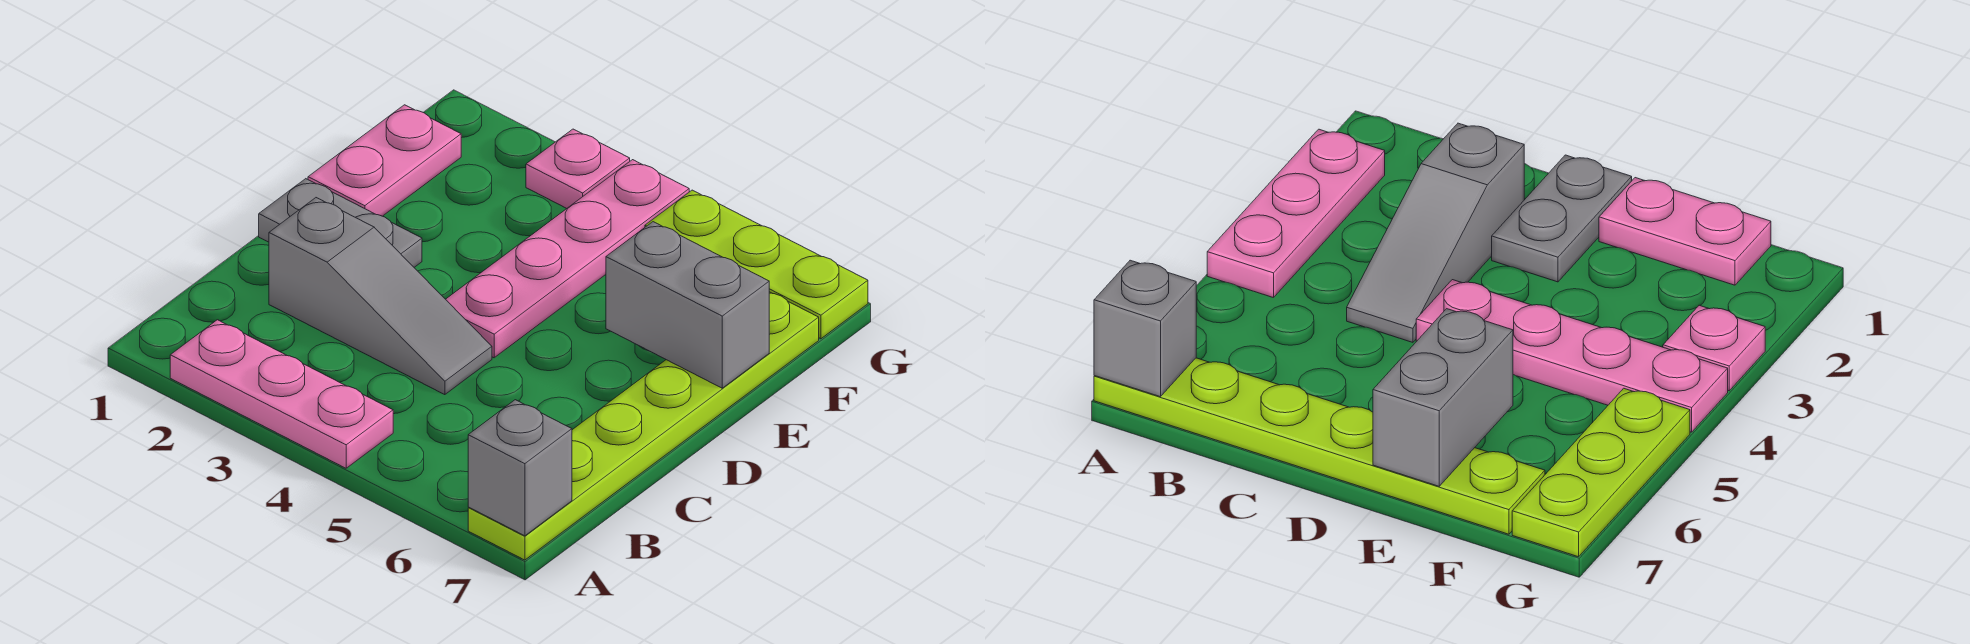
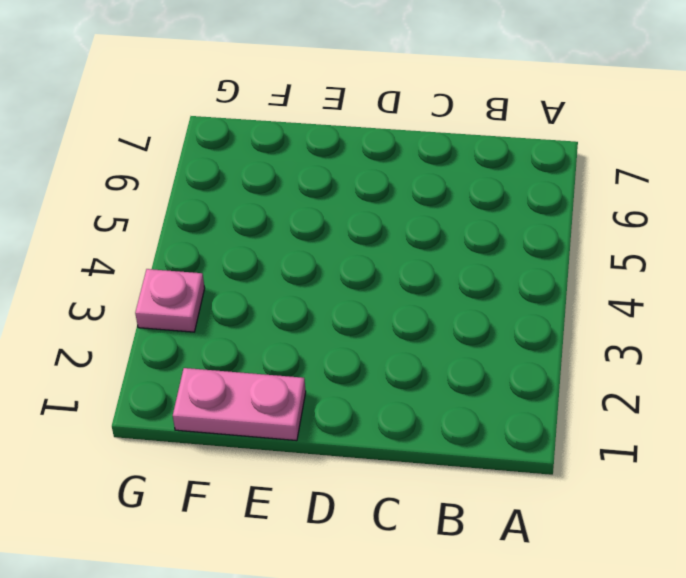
none -> pink plate A2:A4 level 1
none -> lime plate A7:F7 level 1

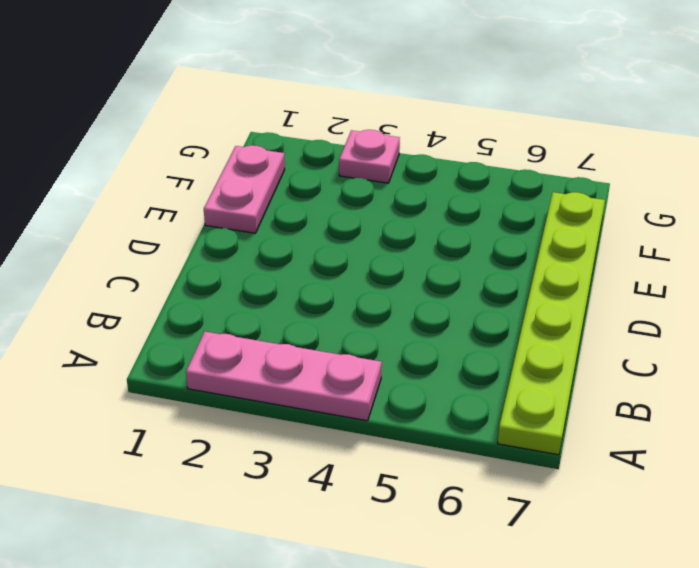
none -> grey slope C2:C4 level 1 top 2
none -> grey plate D1:D2 level 1

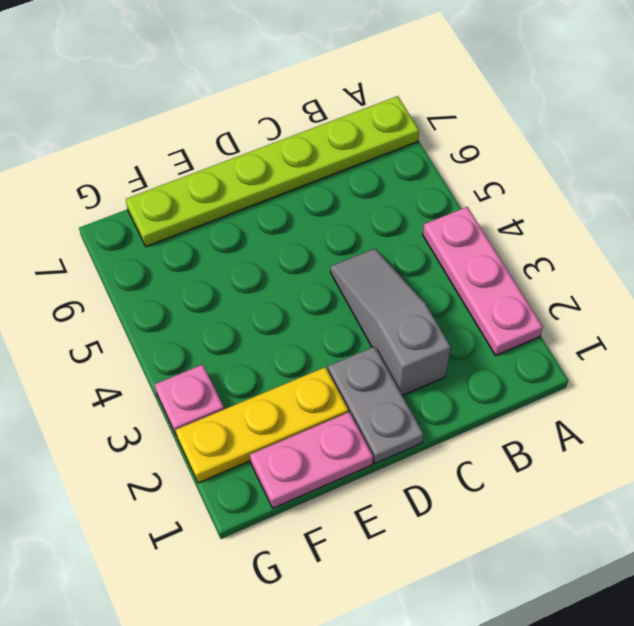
yellow plate E2:G2 level 1 -> none
none -> pink plate D4:G4 level 1
none -> lime plate G5:G7 level 1

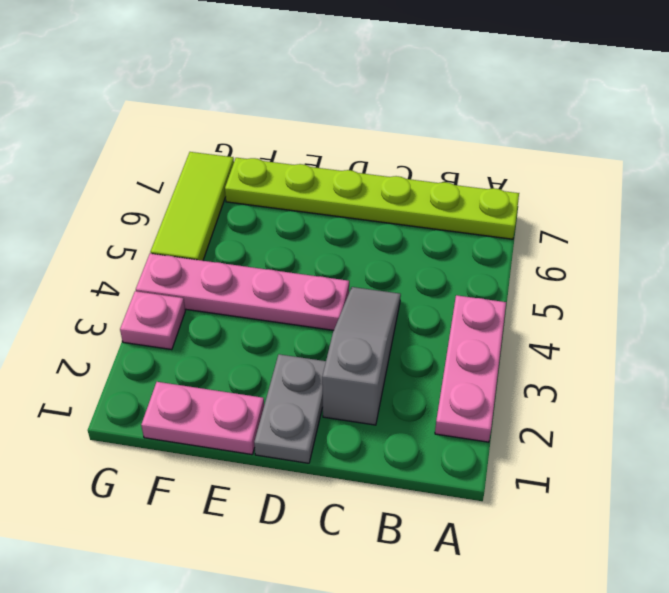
lime tile G5:G7 level 1 -> lime plate G5:G7 level 1
none -> grey brick A7 level 2
none -> grey brick E6:E7 level 2

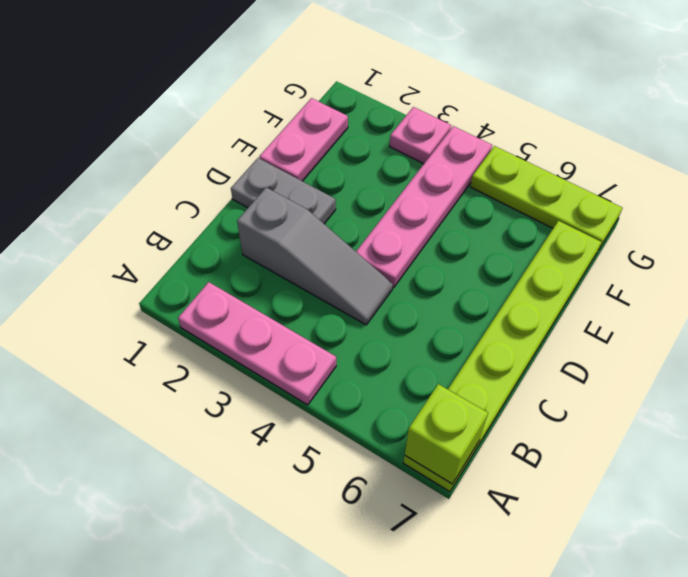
lime brick A7 level 2 -> grey brick A7 level 2
none -> grey brick E6:E7 level 2

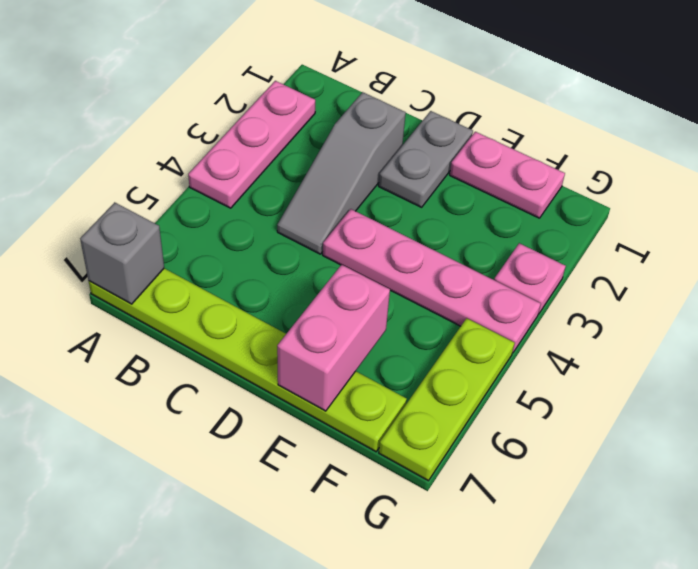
pink brick E6:E7 level 2 -> grey brick E6:E7 level 2

